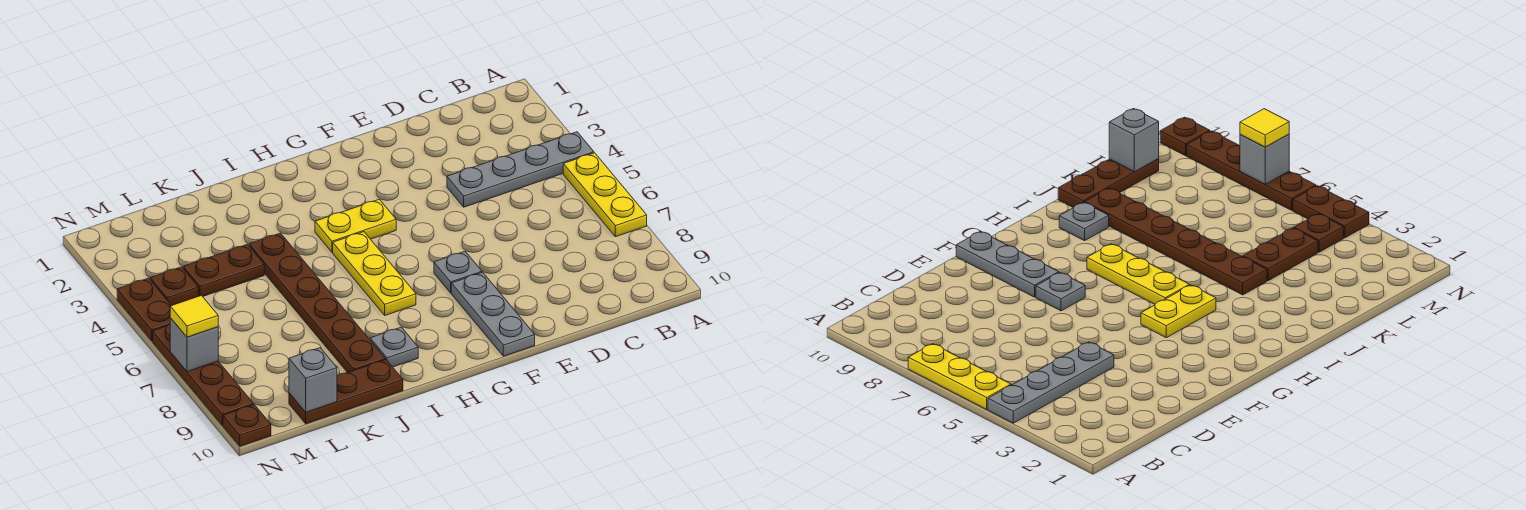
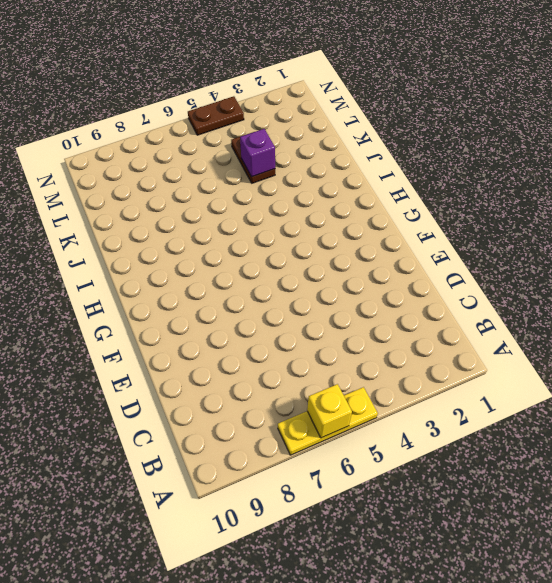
yellow brick A6 level 2 -> none
purple brick K4 level 2 -> none
none -> grey plate A4:D4 level 1
none -> grey plate F7 level 1
none -> grey plate F8:F10 level 1

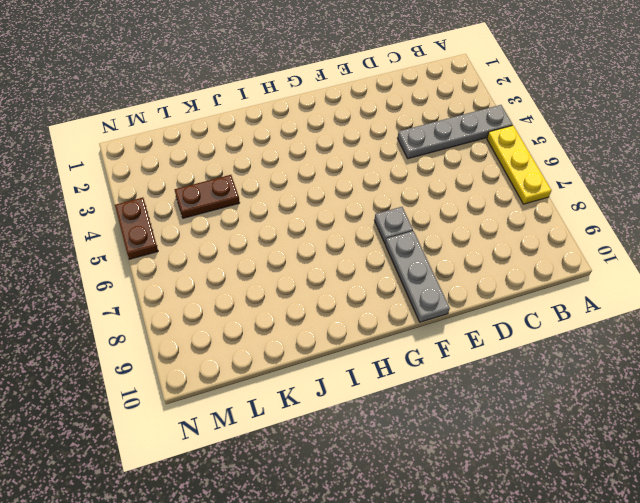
none -> yellow plate G4:H4 level 1
none -> yellow plate H5:H7 level 1
none -> grey plate I9 level 1

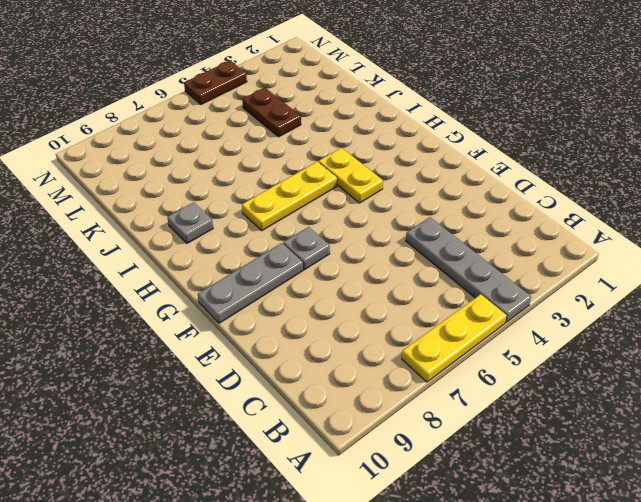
none -> brown plate J4:J9 level 1
none -> brown plate J10:L10 level 1
none -> brown plate M4 level 1

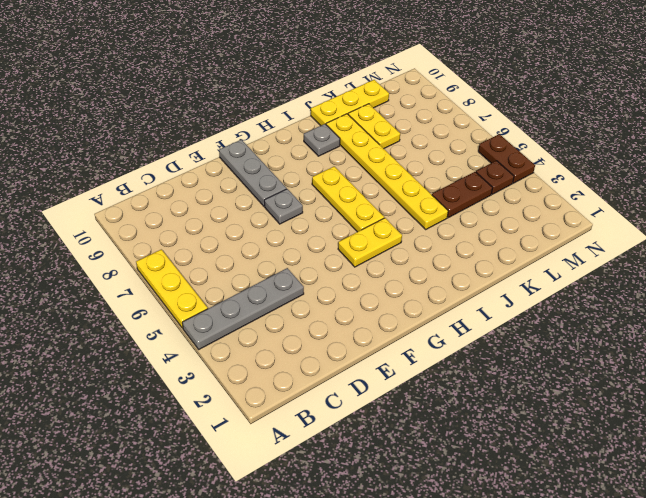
yellow plate J4:J9 level 1 -> brown plate J4:J9 level 1
yellow plate J10:L10 level 1 -> brown plate J10:L10 level 1
yellow plate K8:K9 level 1 -> none
none -> brown plate N6:N9 level 1
none -> brown plate N10 level 1
none -> grey brick L10 level 2

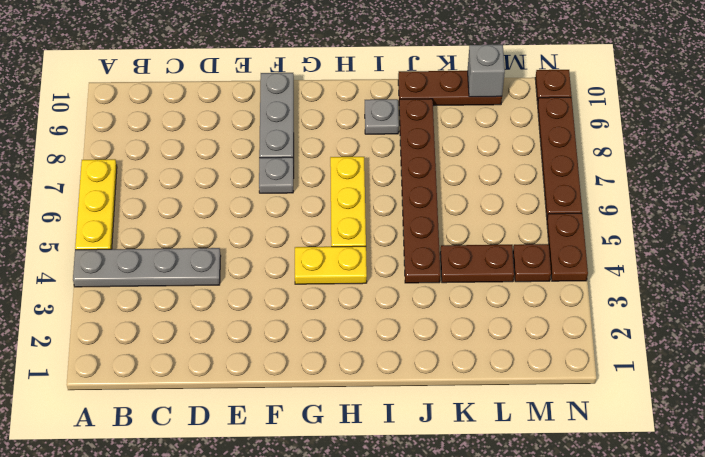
none -> grey brick N7 level 2
none -> yellow tile N7 level 3

